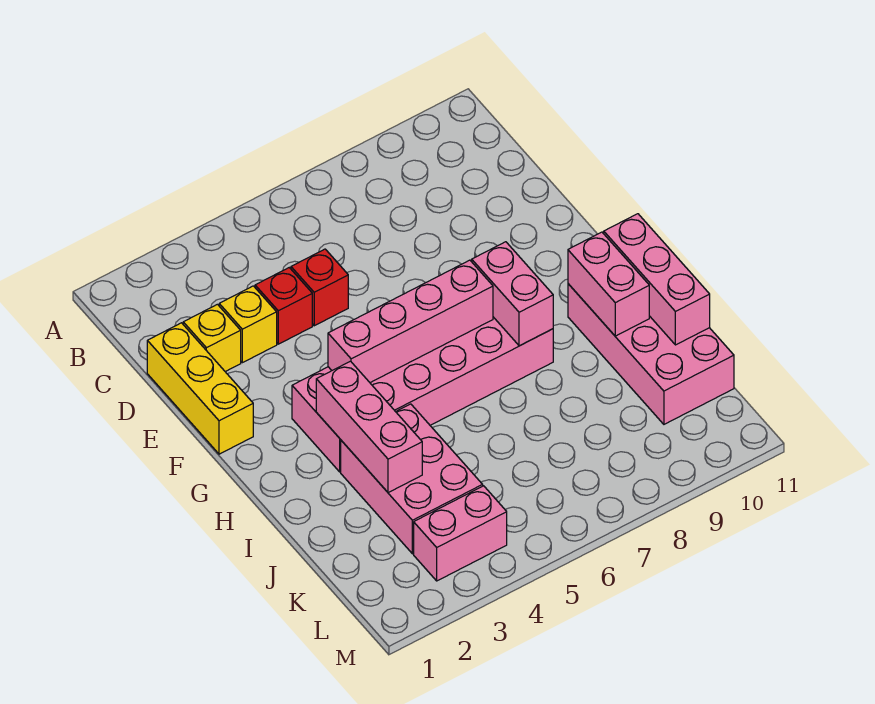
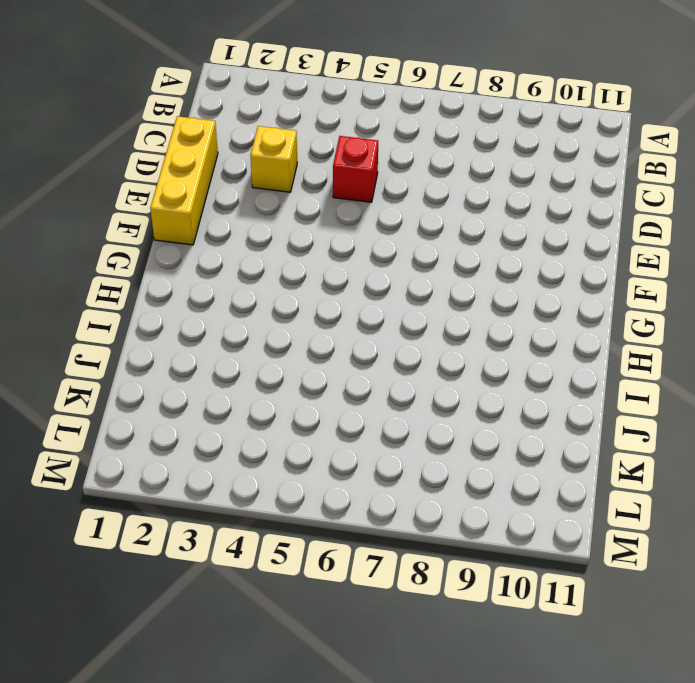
none -> yellow brick D2 level 1
none -> red brick D4 level 1
none -> pink brick G3:H8 level 1

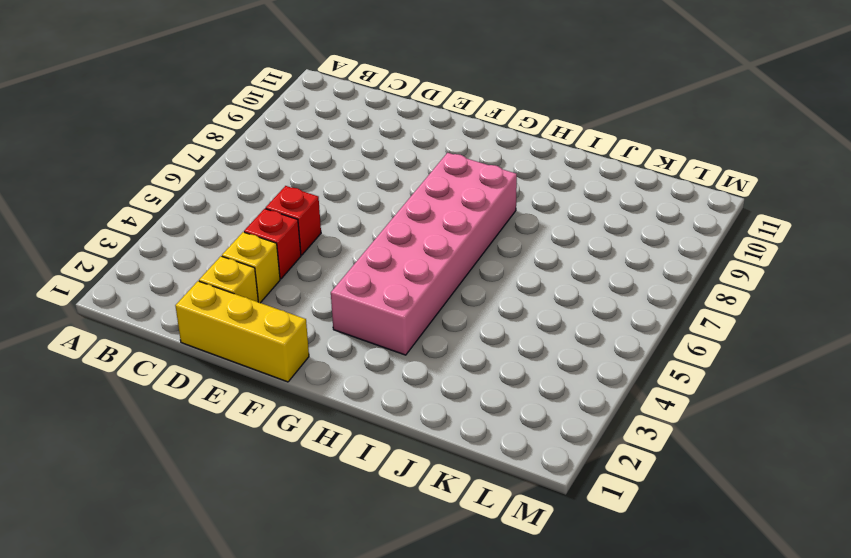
none -> pink brick H10:K11 level 1
none -> pink brick I3:K4 level 1
none -> pink brick L3:L4 level 1

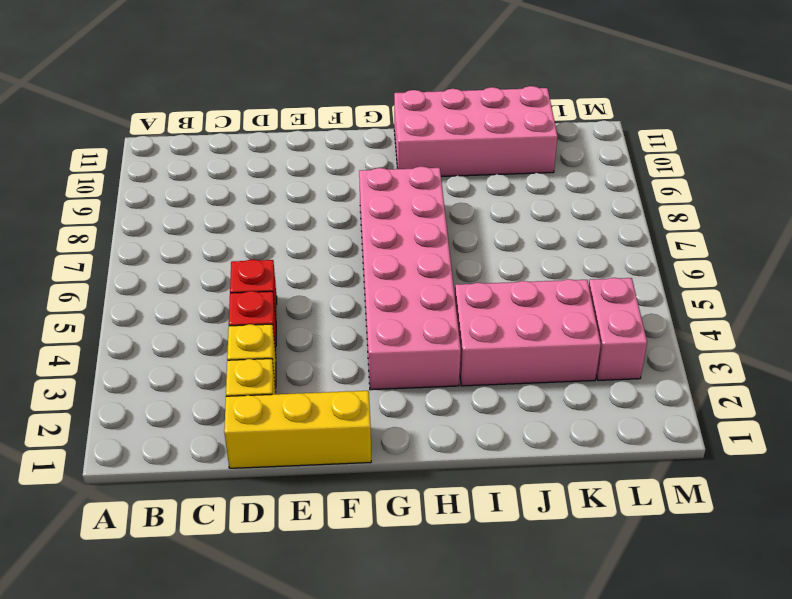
none -> pink brick G4:G7 level 2
none -> pink brick G8:H8 level 2
none -> pink brick H3:J3 level 2

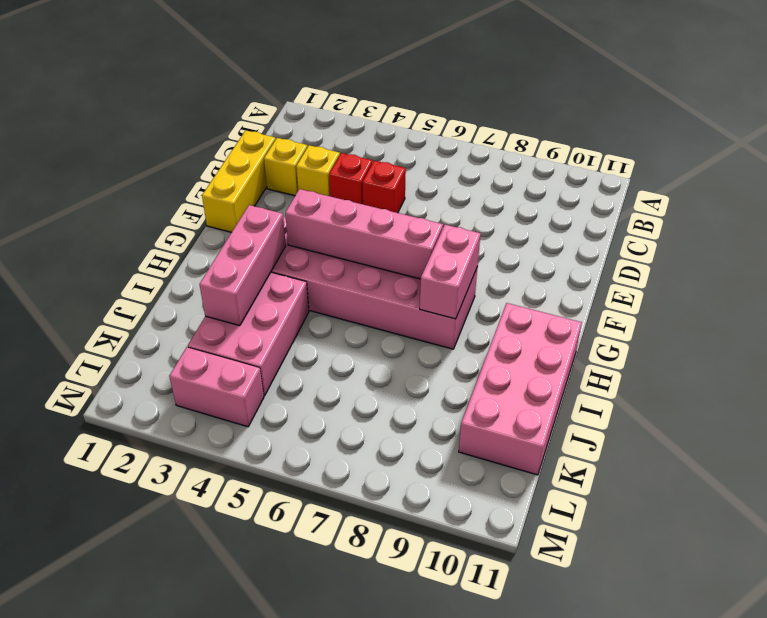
none -> pink brick H10:I10 level 2
none -> pink brick H11:J11 level 2

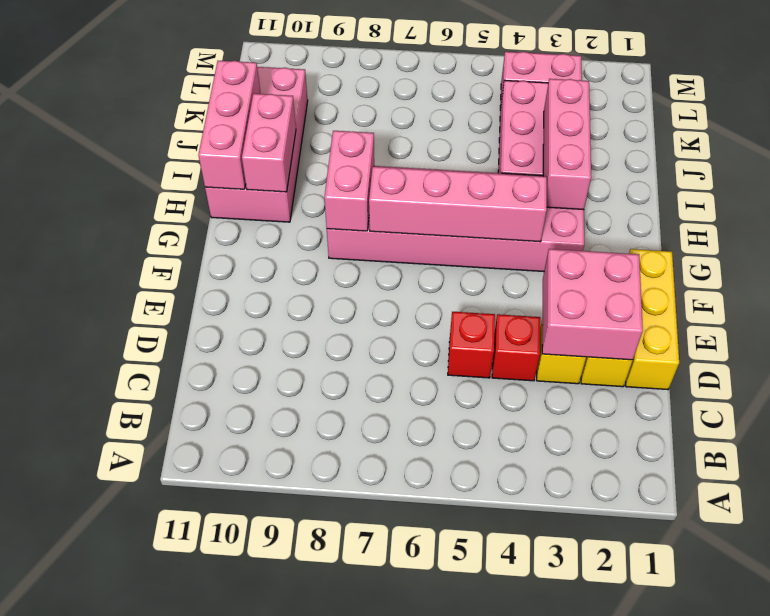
pink brick D2:E3 level 2 -> none

